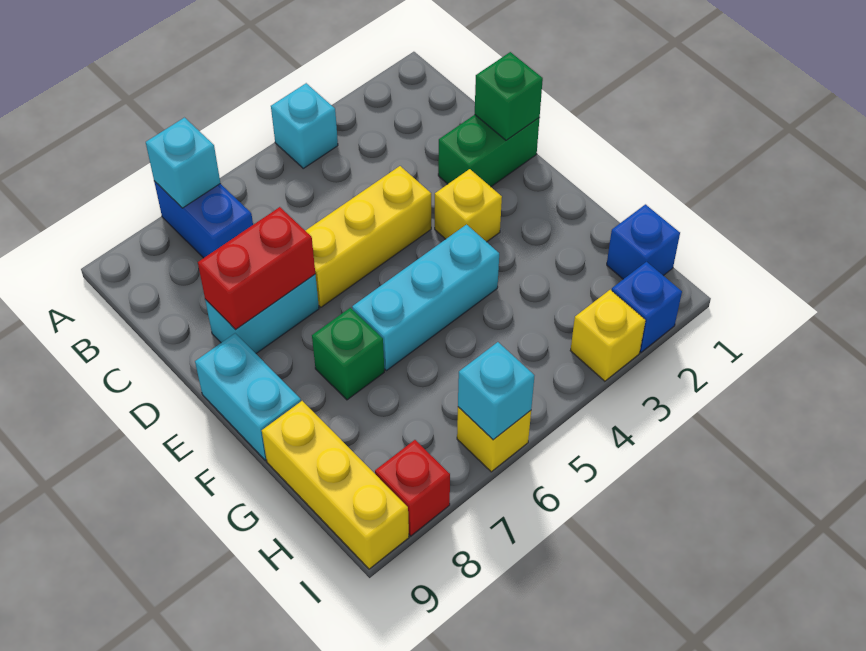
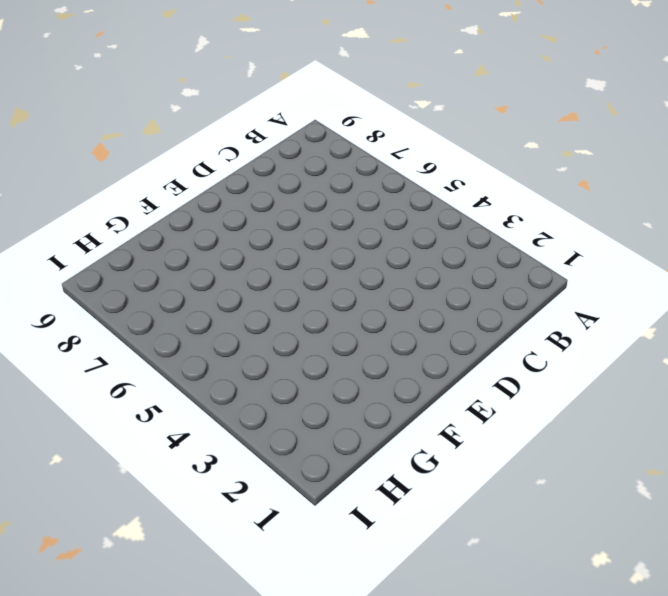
none -> cyan brick A4 level 1
none -> blue brick A7:B7 level 1
none -> green brick D1:D2 level 1

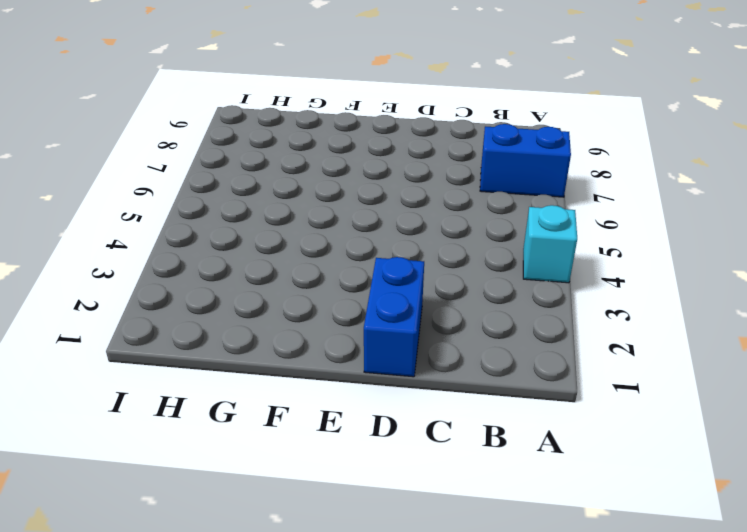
blue brick D1:D2 level 1 -> green brick D1:D2 level 1
none -> yellow brick D4:D6 level 1
none -> cyan brick D7:D8 level 1
none -> yellow brick E3 level 1

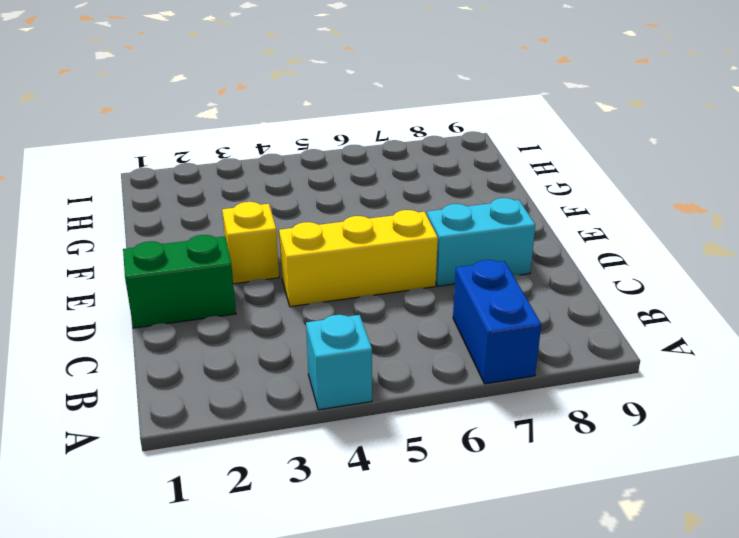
none -> cyan brick E9:F9 level 1
none -> cyan brick F4:F6 level 1
none -> green brick F7 level 1

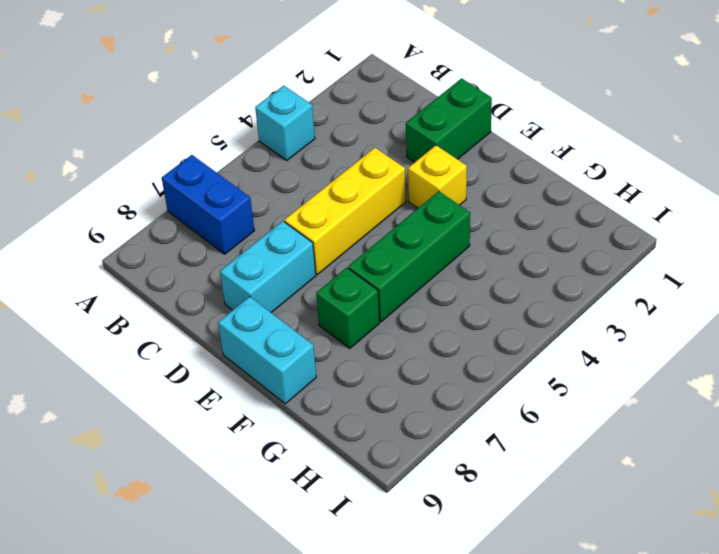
green brick F4:F6 level 1 -> cyan brick F4:F6 level 1
none -> yellow brick G9:I9 level 1
none -> blue brick H1 level 1
none -> blue brick I2 level 1

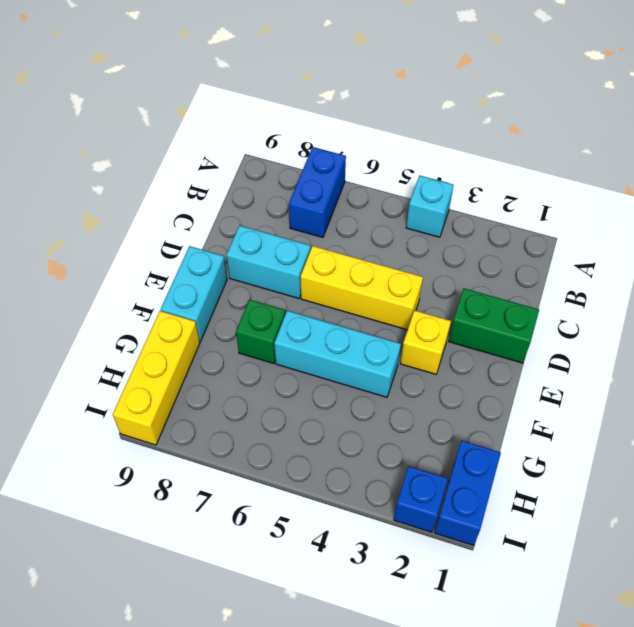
blue brick H1:I1 level 1 -> blue brick H1 level 1
none -> yellow brick I3 level 1
none -> yellow brick I6 level 1
none -> red brick I8 level 1

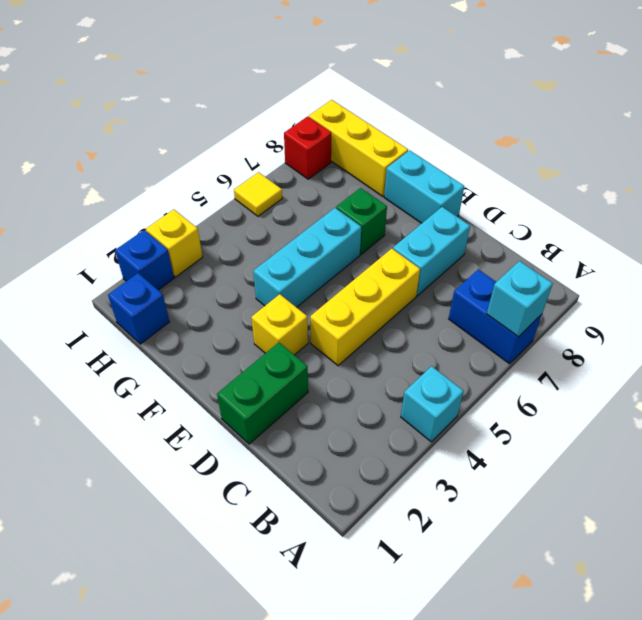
yellow tile I6 level 1 -> yellow brick I6 level 1
none -> green brick D1 level 2
none -> red brick D7:D8 level 2
none -> cyan brick I6 level 2

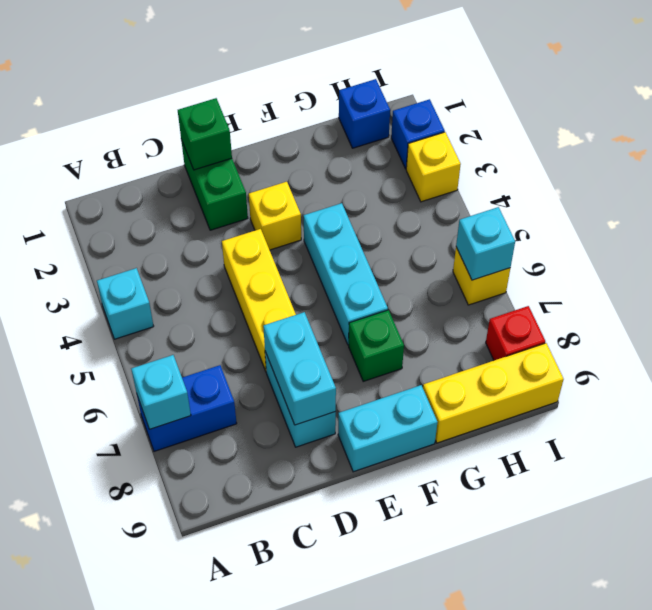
cyan brick D7:D8 level 2 -> red brick D7:D8 level 2

